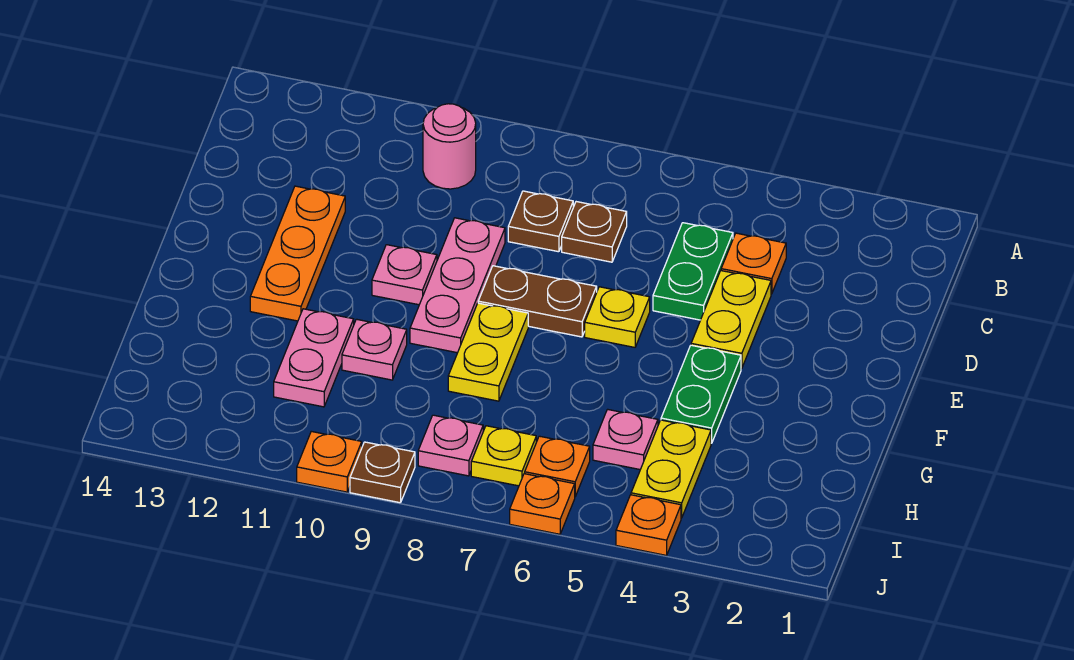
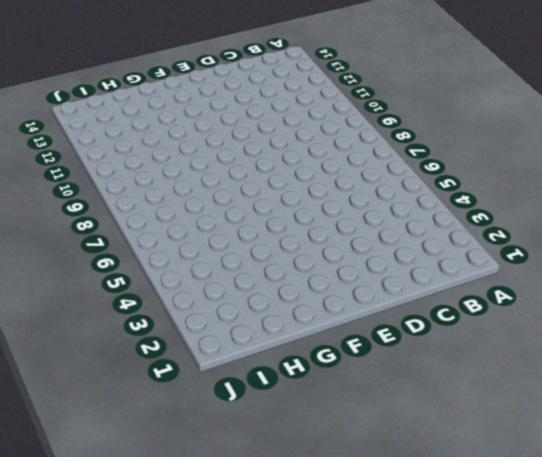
none -> pink round brick B10 level 1
none -> orange plate C4 level 1
none -> green plate C5:D5 level 1

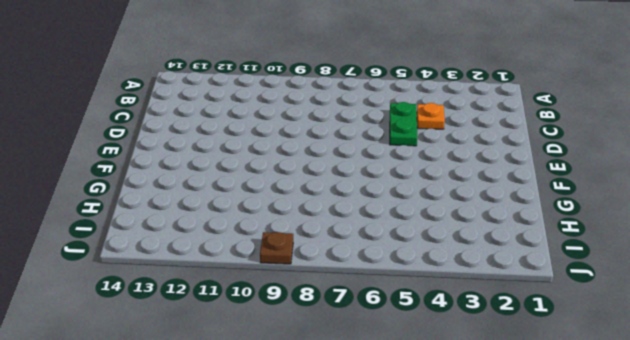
none -> pink round brick B10 level 1
none -> brown plate C7 level 1
none -> brown plate C8 level 1

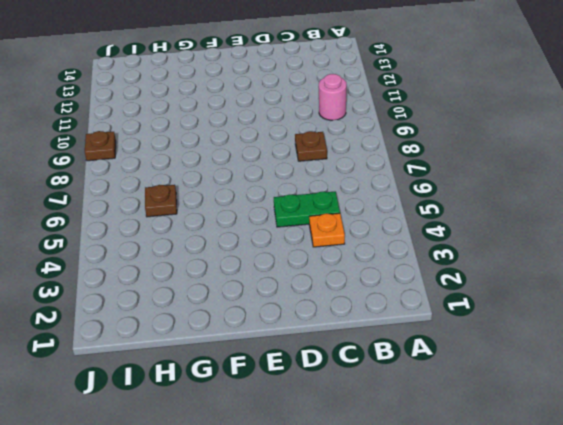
brown plate H6 level 1 -> brown plate C7 level 1
none -> yellow plate D4:E4 level 1
none -> pink plate D9:F9 level 1
none -> orange plate D12:F12 level 1

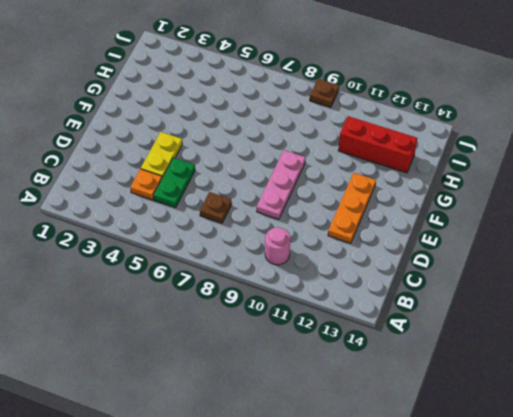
red brick H11:H13 level 1 -> pink plate G11:H11 level 1
none -> brown plate C8 level 1
none -> yellow plate E6 level 1
none -> brown plate E7:E8 level 1

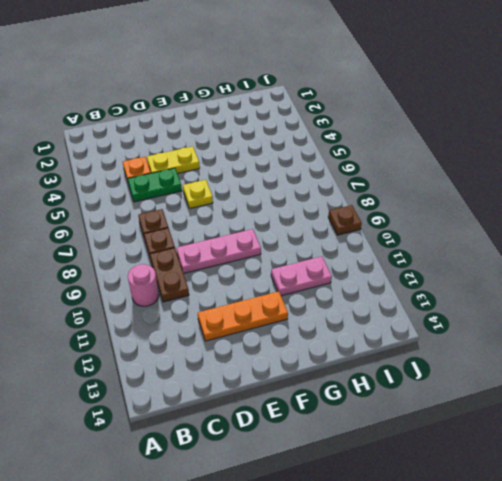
brown plate C9:C10 level 1 -> brown plate E7:E8 level 1
none -> pink plate E10 level 1
none -> green plate F4:G4 level 1
none -> yellow plate F8:G8 level 1

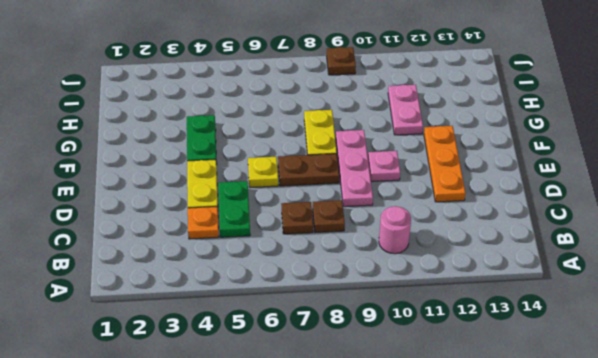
none -> pink plate G10 level 1
none -> yellow plate H4:I4 level 1
none -> pink plate H5 level 1

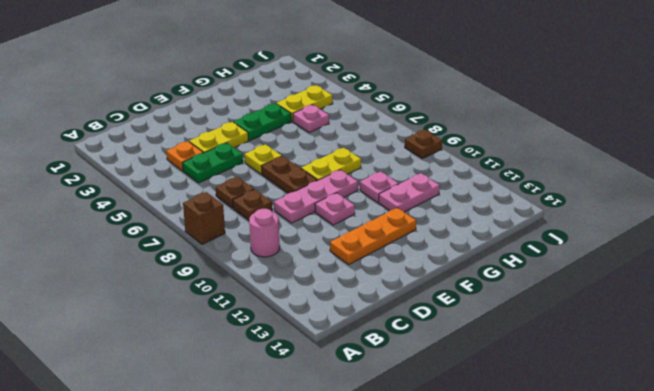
brown brick A8 level 1 -> none
none -> orange plate I6 level 1
none -> yellow plate I7 level 1
none -> pink plate I8 level 1

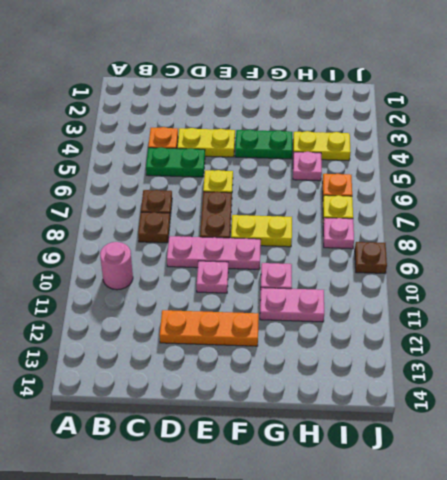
none -> orange plate J4 level 1
none -> orange plate J6 level 1
none -> orange plate J10 level 1

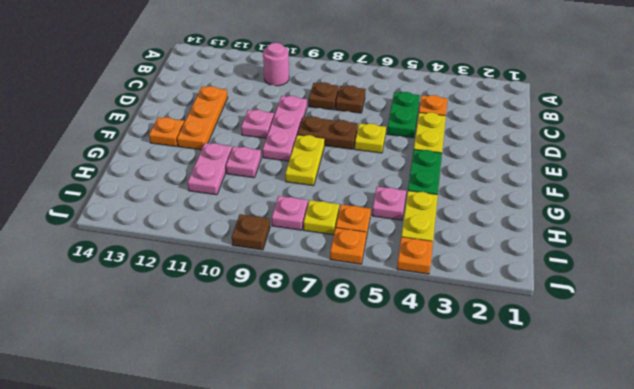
orange plate F13 level 1 -> orange plate J10 level 1

